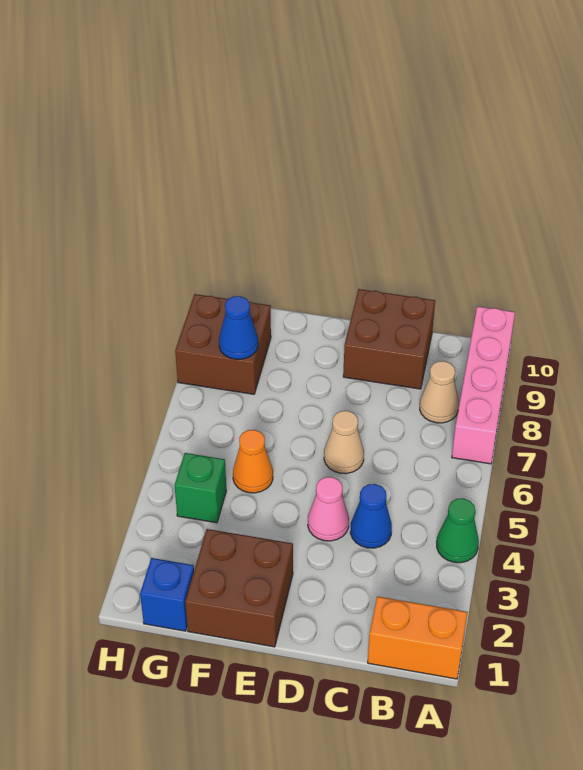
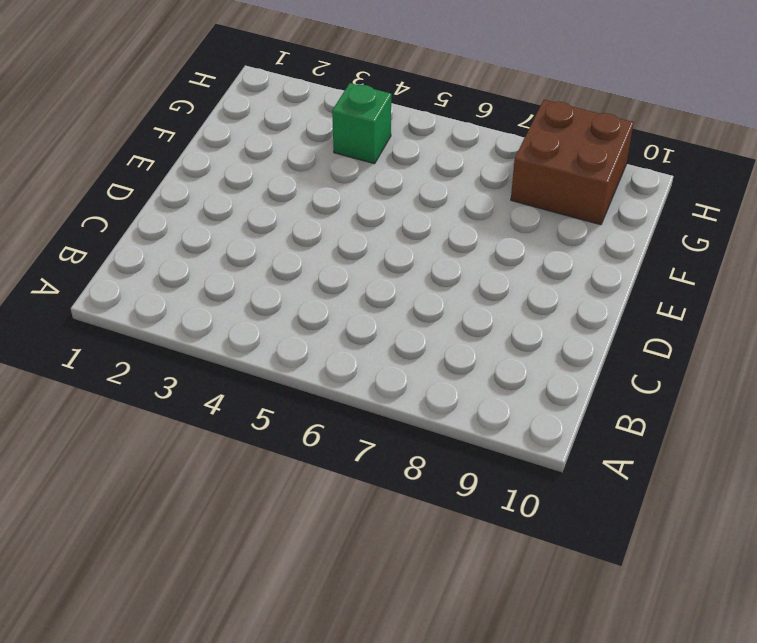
none -> orange brick A1:B1 level 1
none -> green cone A4 level 1
none -> pink brick A7:A10 level 1

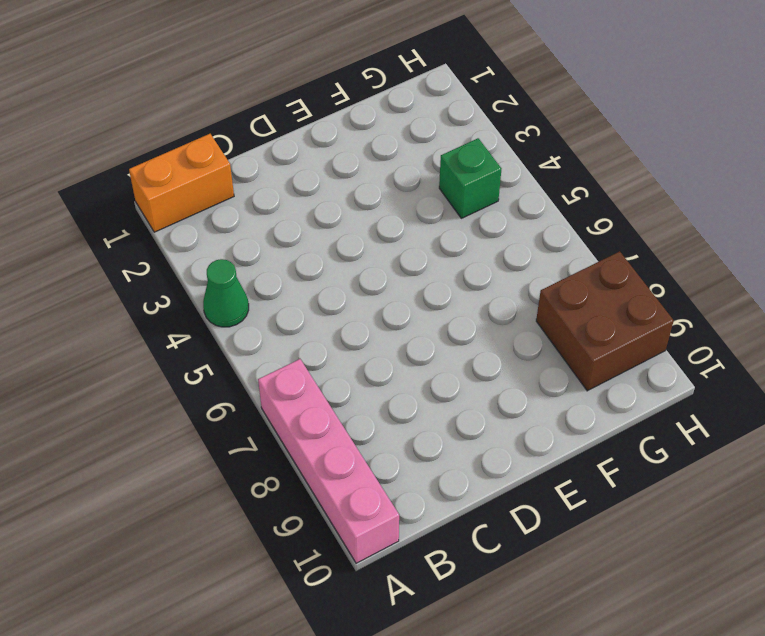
none -> tan cone B8 level 1
none -> blue cone C4 level 1
none -> brown brick C9:D10 level 1

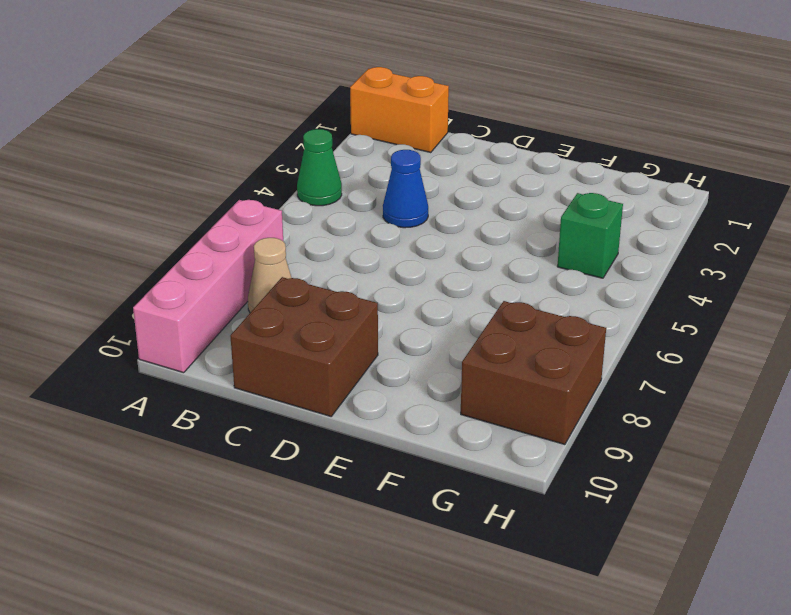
none -> pink cone D4 level 1
none -> tan cone D6 level 1
none -> brown brick E1:F2 level 1

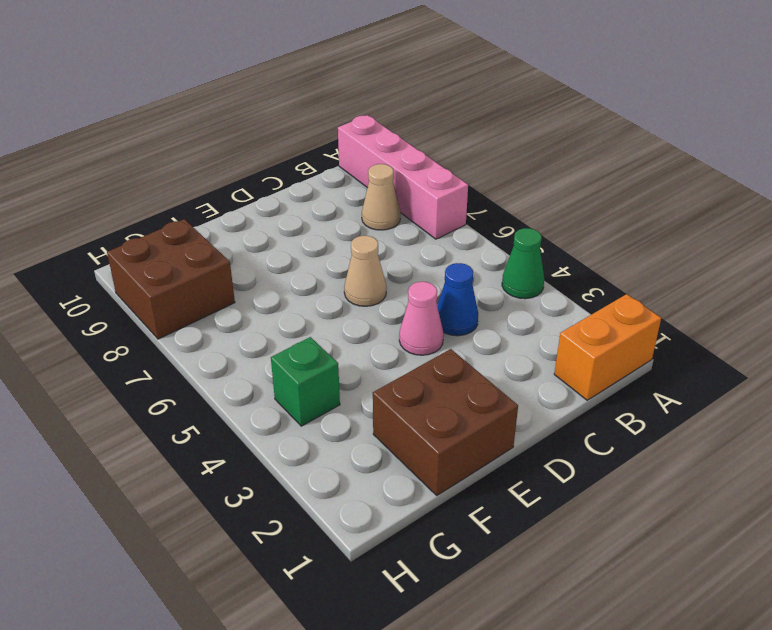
none -> brown brick C9:D10 level 1
none -> orange cone F5 level 1
none -> blue brick G1 level 1

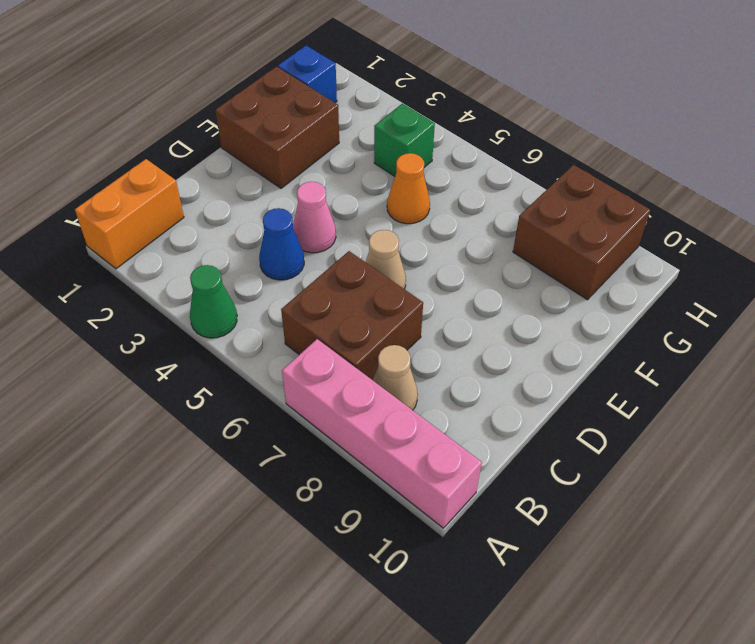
brown brick B6:C7 level 1 -> brown brick C9:D10 level 1
none -> blue cone G8 level 2

